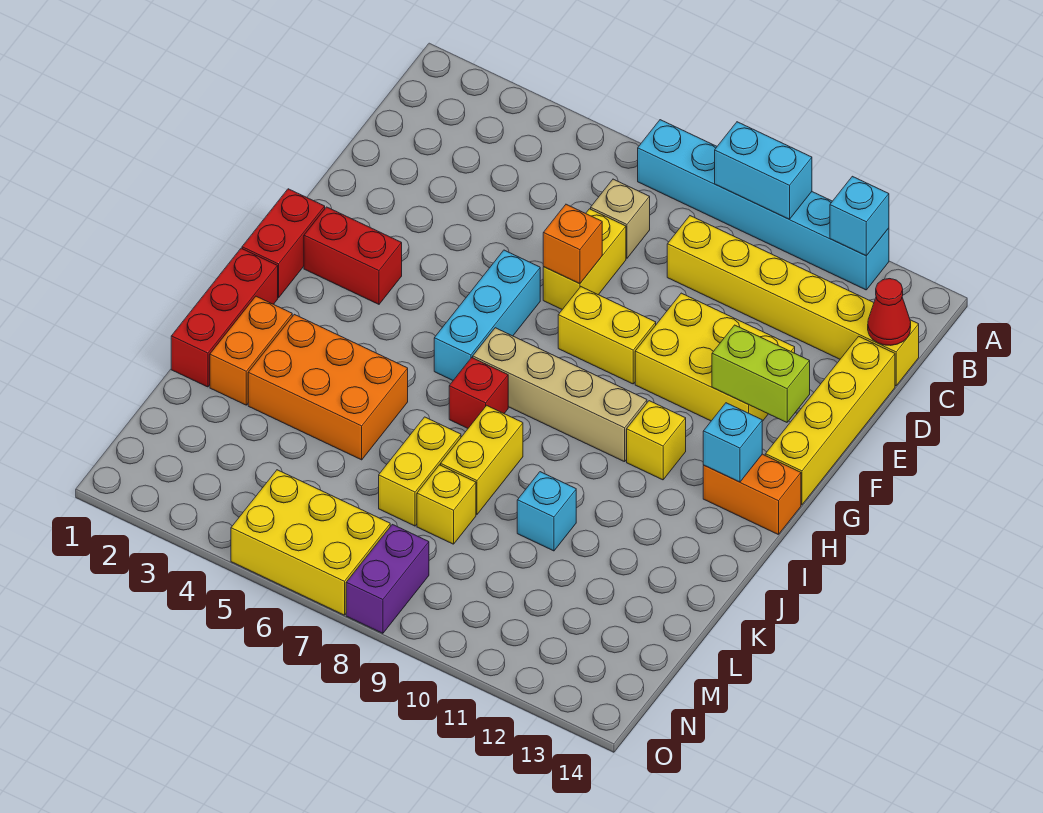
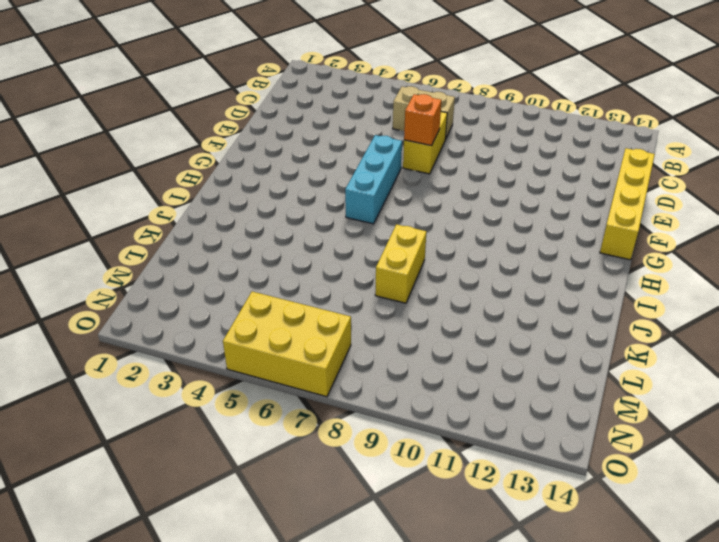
tan brick C6:C7 level 1 -> tan brick C7 level 1
none -> cyan brick A7:A12 level 1
none -> yellow brick C9:C14 level 1
none -> yellow brick E10:F12 level 1

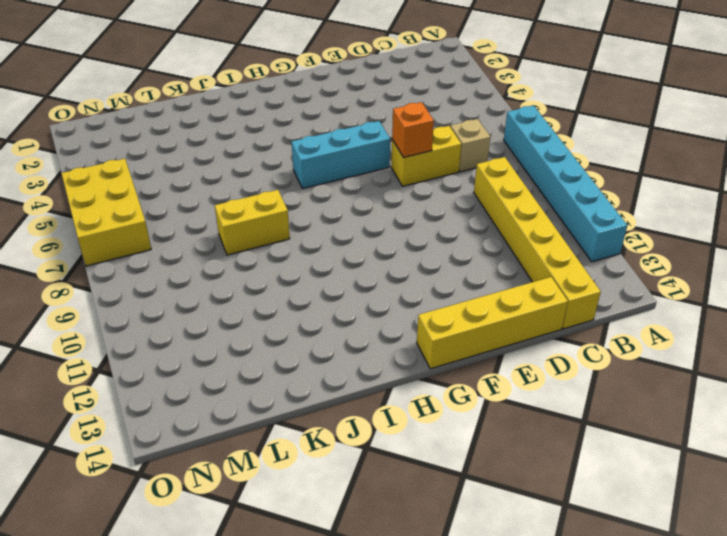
none -> yellow brick E10:F12 level 1
none -> yellow brick F8:F9 level 1
none -> red brick G1:H1 level 1

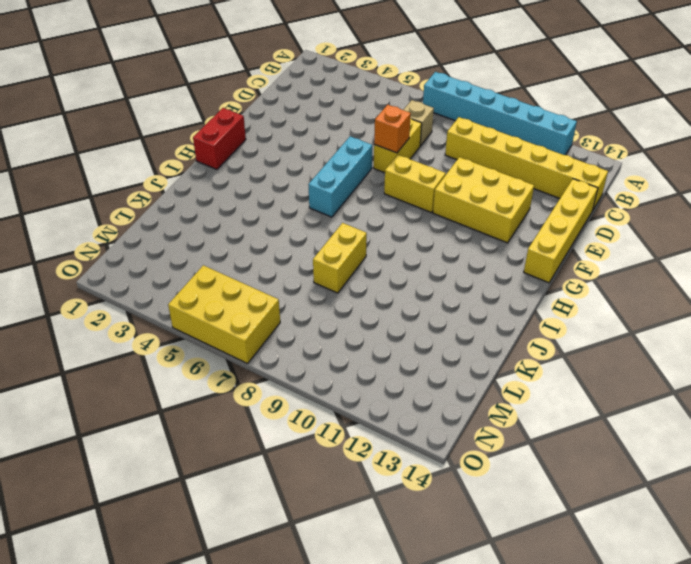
none -> red brick G2:G3 level 1
none -> tan brick H7:H10 level 1
none -> yellow brick H11 level 1

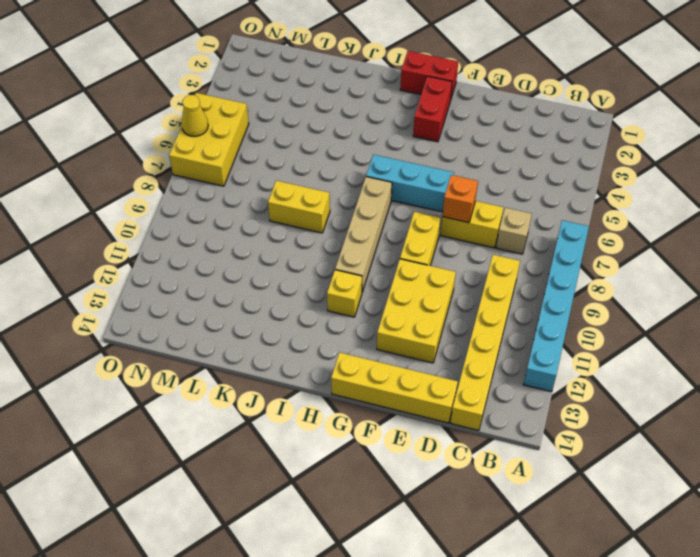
yellow cone O6 level 2 -> none
none -> orange brick H13:H14 level 1
none -> red brick I1:K1 level 1
none -> red brick I7 level 1

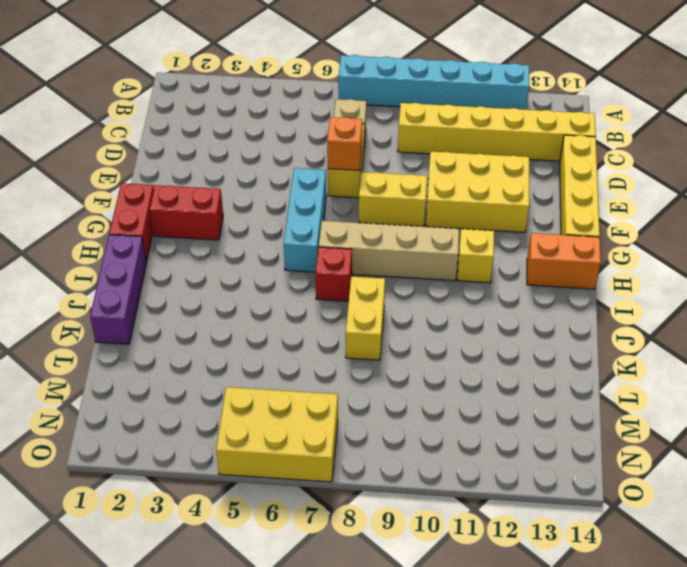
purple brick I1:K1 level 1 -> red brick I1:K1 level 1
none -> orange brick J2:K2 level 1
none -> orange brick J3:K5 level 1
none -> yellow brick K7:L7 level 1

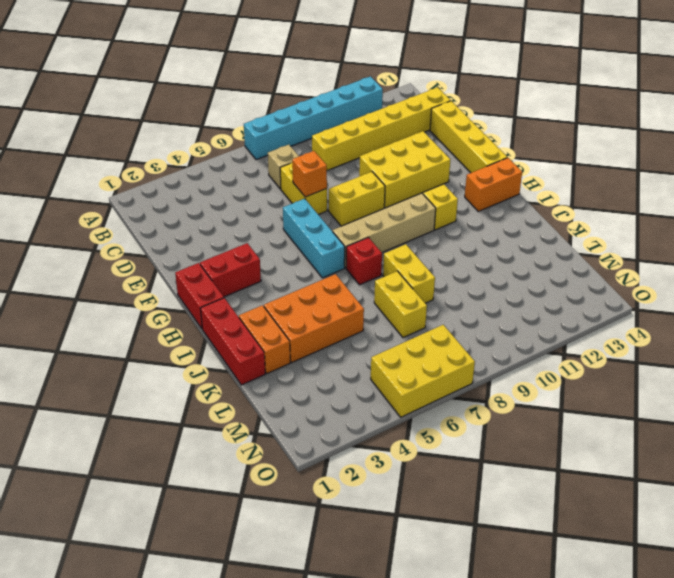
none -> cyan brick K10 level 1
none -> yellow brick L8 level 1
none -> purple brick N8:O8 level 1

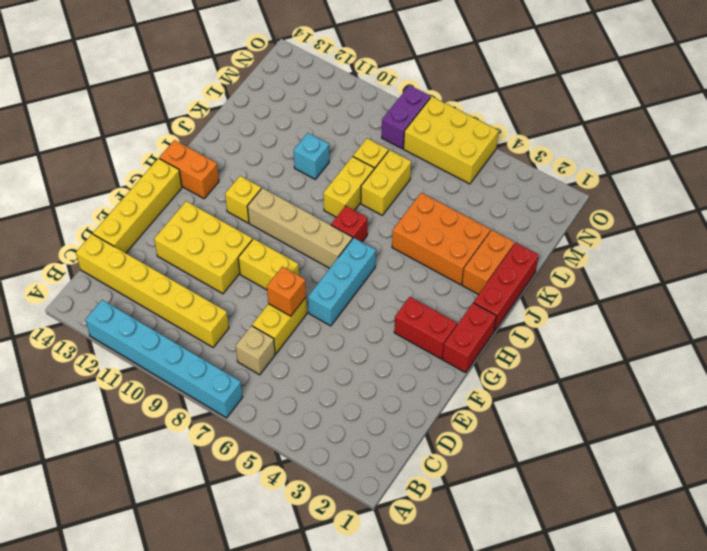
none -> cyan brick A9:A10 level 2
none -> cyan brick A12 level 2
none -> red cone C14 level 2

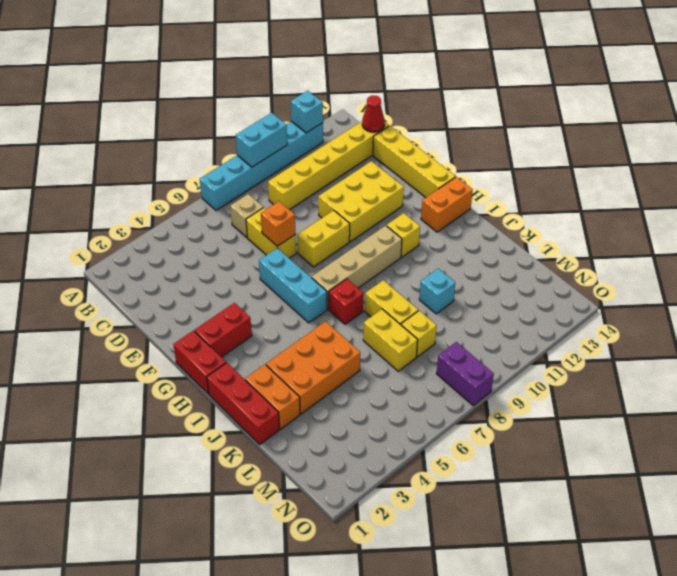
none -> yellow brick N5:O7 level 1
none -> lime brick F12:F13 level 2
none -> cyan brick H13 level 2

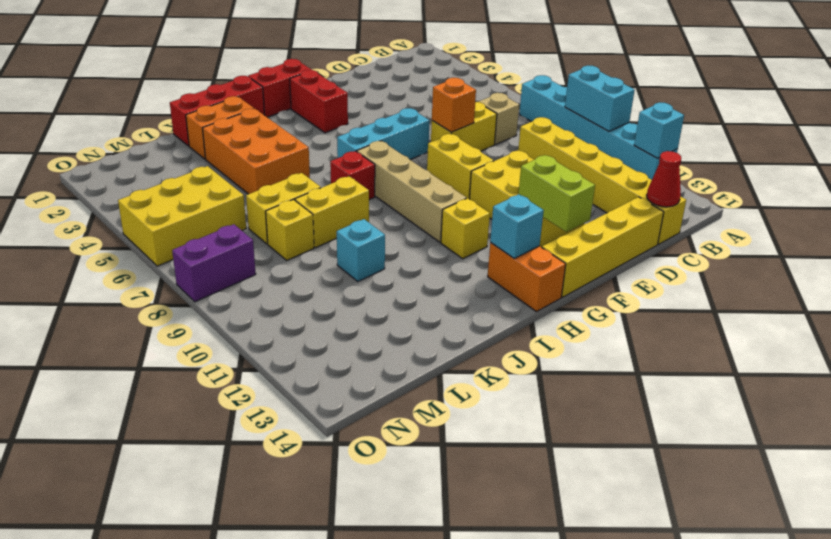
yellow brick M5:O6 level 1 -> yellow brick N5:O7 level 1

